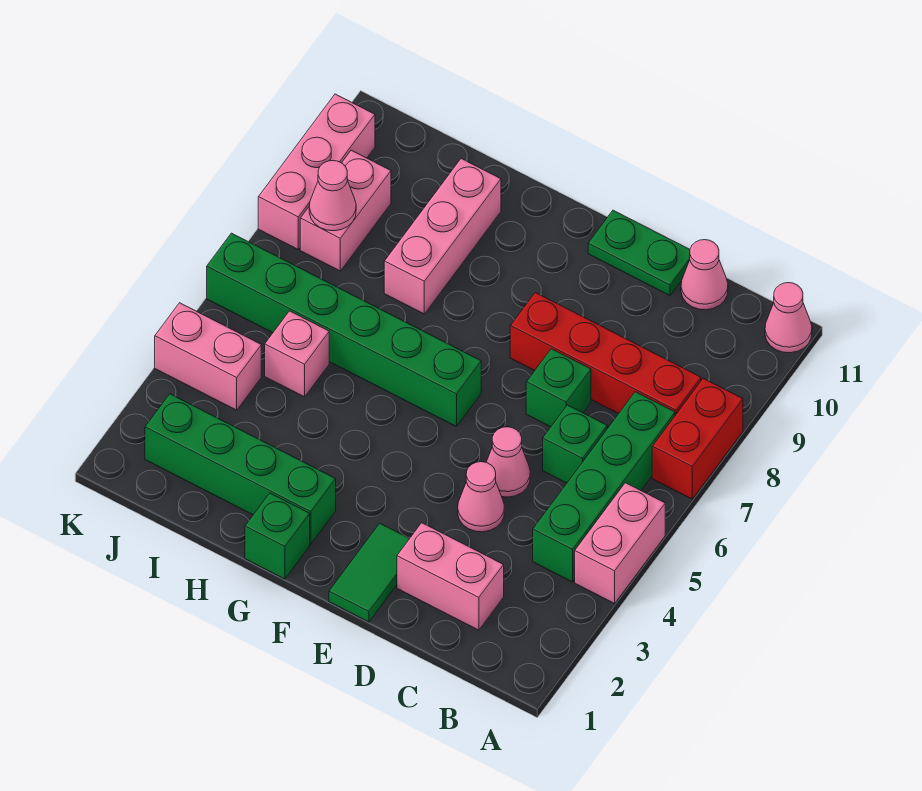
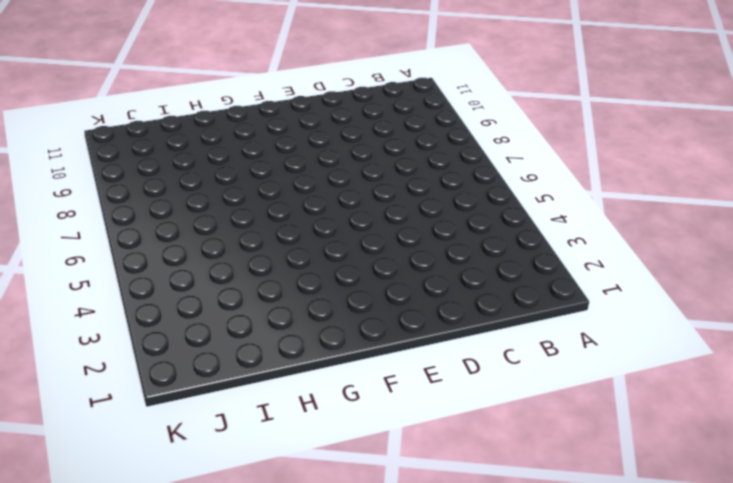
none -> pink brick A4:A5 level 1
none -> red brick A7:A8 level 1
none -> pink cone A11 level 1

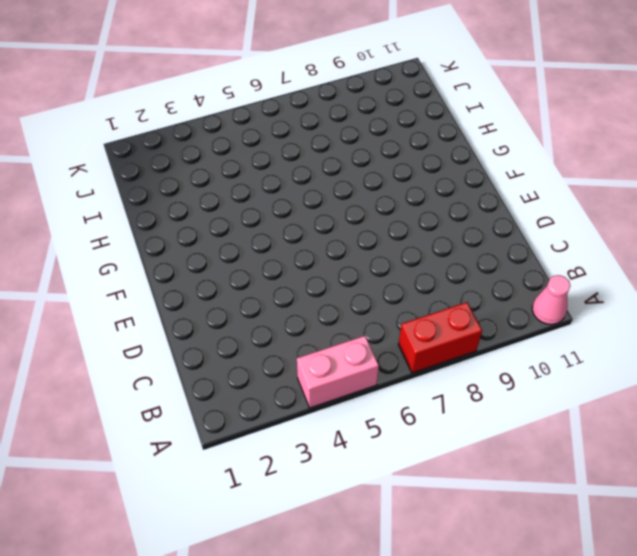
none -> green brick B4:B7 level 1
none -> red brick B8:E8 level 1
none -> pink brick C2:D2 level 1

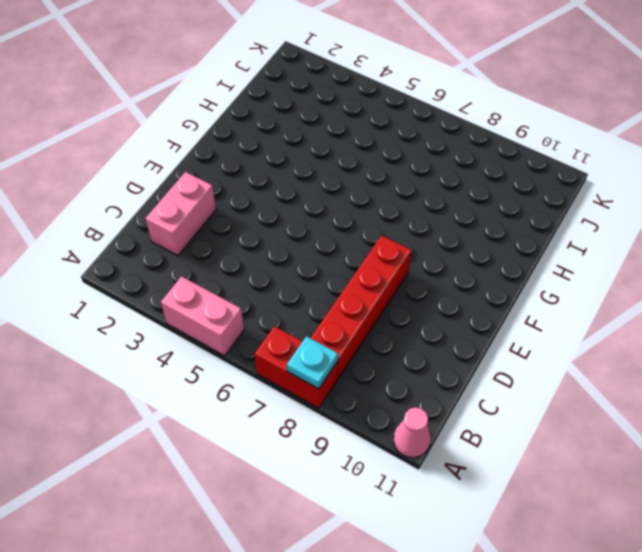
cyan plate A8 level 2 -> none
none -> green brick B4:B7 level 1
none -> green brick C6 level 1
none -> pink cone C11 level 1

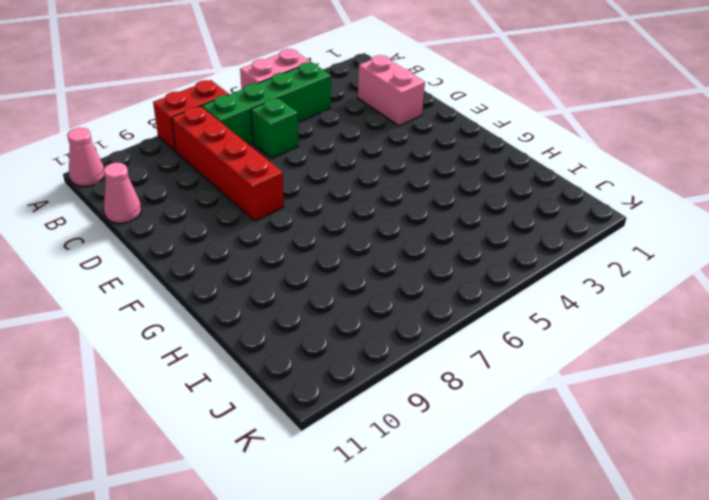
none -> pink cone D4 level 1
none -> pink cone D5 level 1
none -> green brick D7 level 1

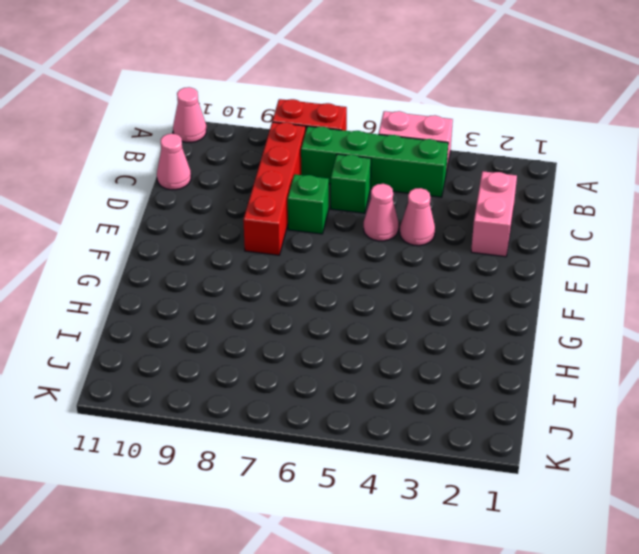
none -> green plate D11:E11 level 1
none -> green tile E1:E2 level 1
none -> green brick F6:K6 level 1

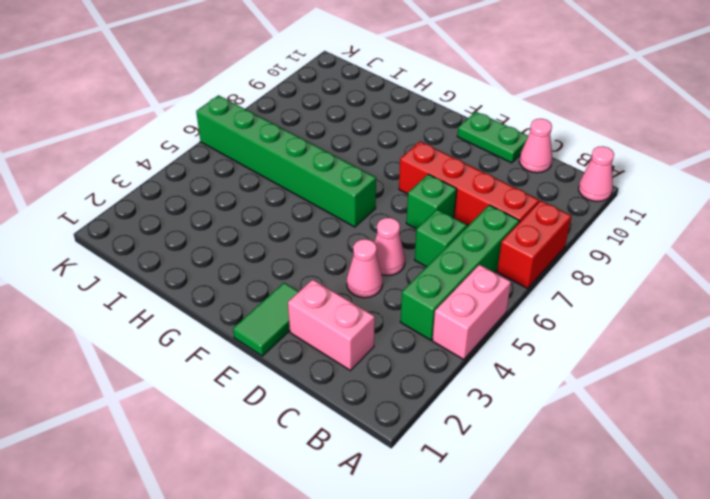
none -> green brick G1 level 1
none -> green brick G2:J2 level 1
none -> pink brick H8:H10 level 1

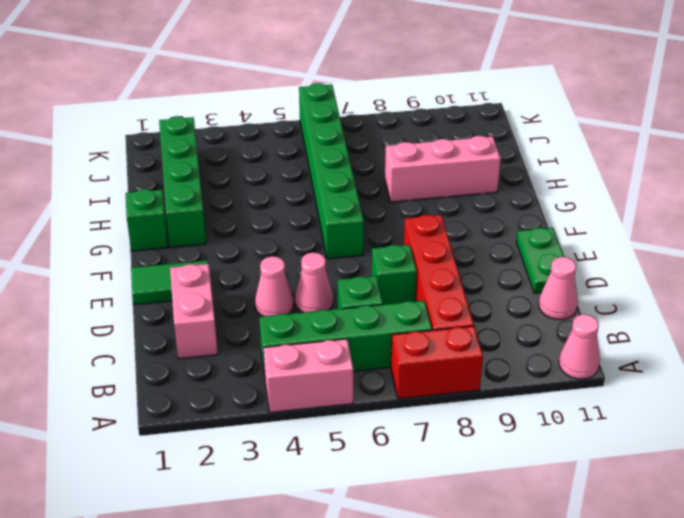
none -> pink brick I5 level 1
none -> pink brick J4:K4 level 1
none -> pink brick J8:J9 level 1

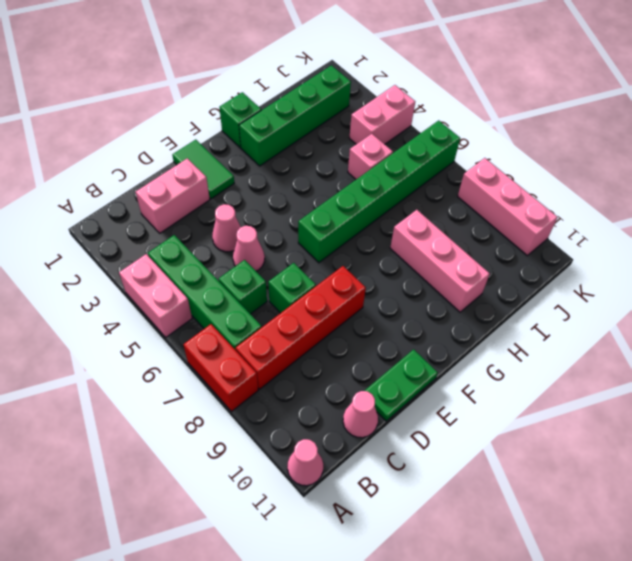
none -> pink brick J8:J9 level 1
none -> pink cone J8 level 2

